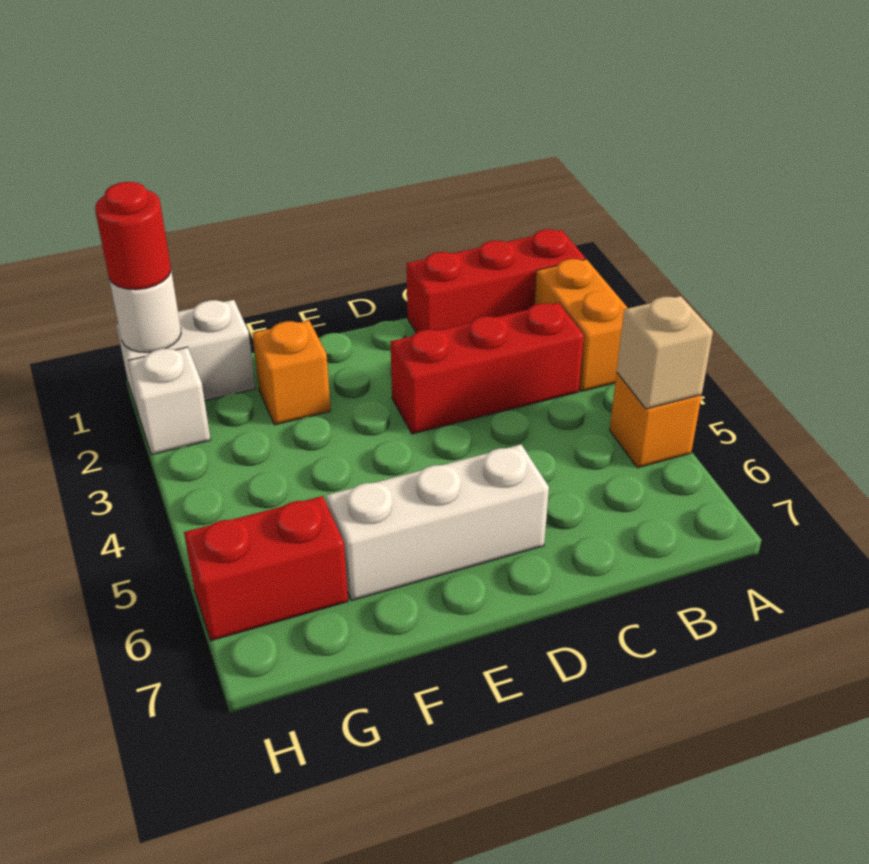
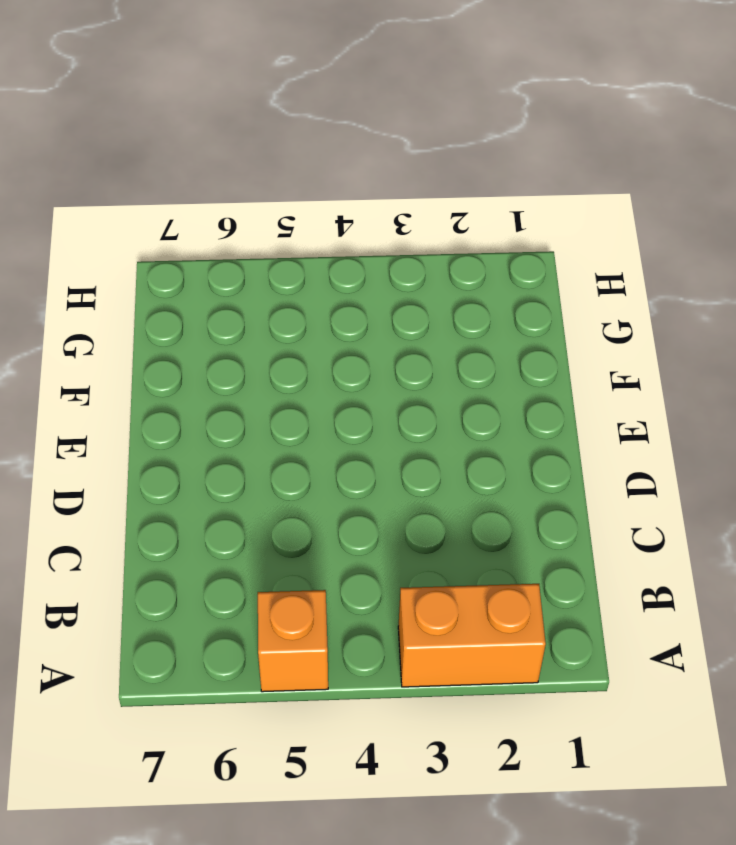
none -> red brick A1:C1 level 1
none -> red brick B3:D3 level 1
none -> white brick D6:F6 level 1

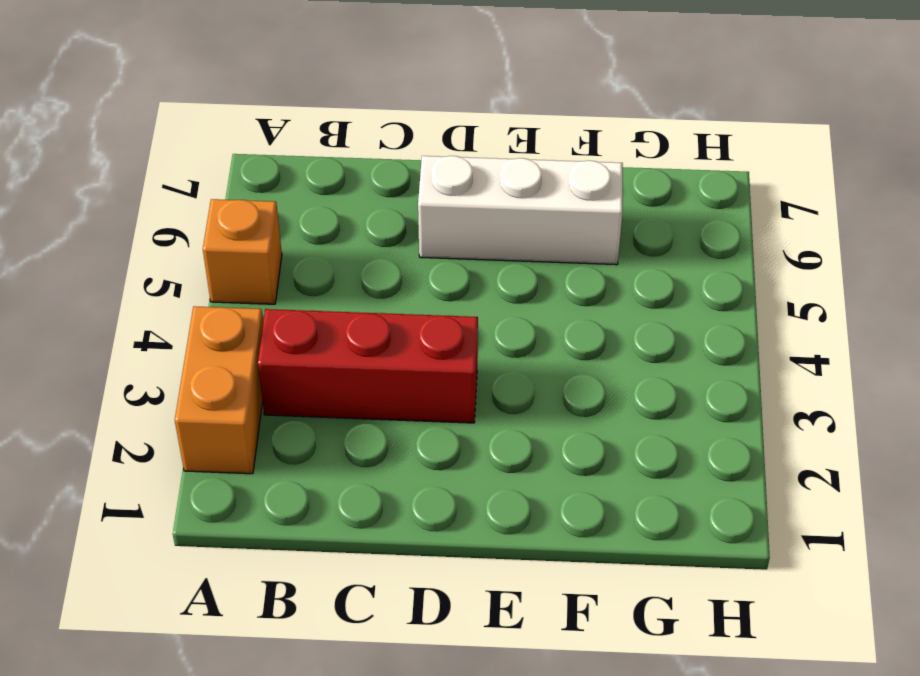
none -> red brick A1:C1 level 1
none -> orange brick F2 level 1
none -> white brick G1:H1 level 1

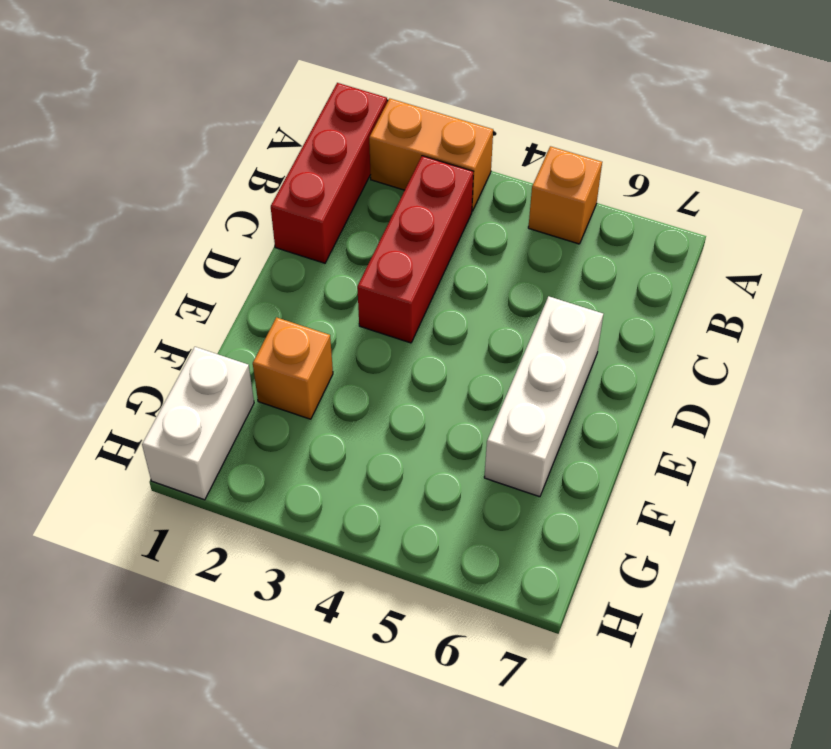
none -> red brick G6:H6 level 1
none -> white brick H2 level 1
none -> tan brick A5 level 2

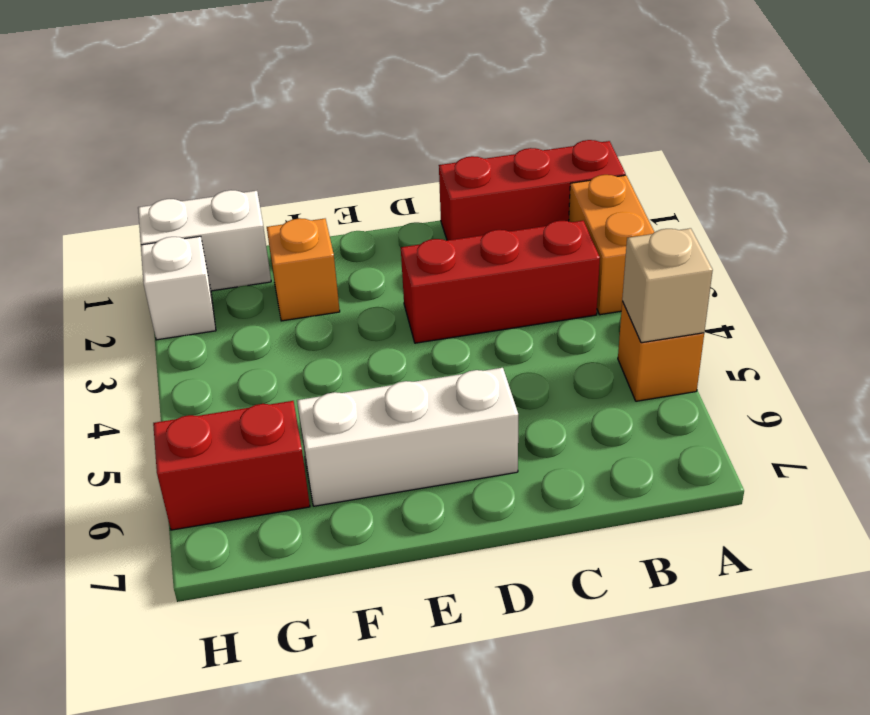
none -> white round brick H1 level 2
none -> red round brick H1 level 3

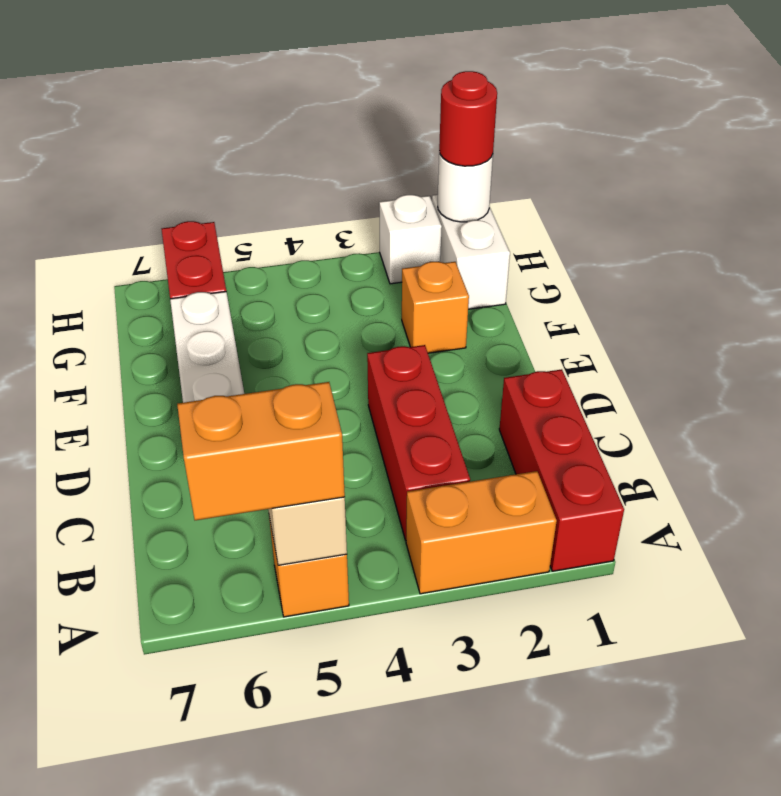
orange brick A5:A6 level 3 -> none

